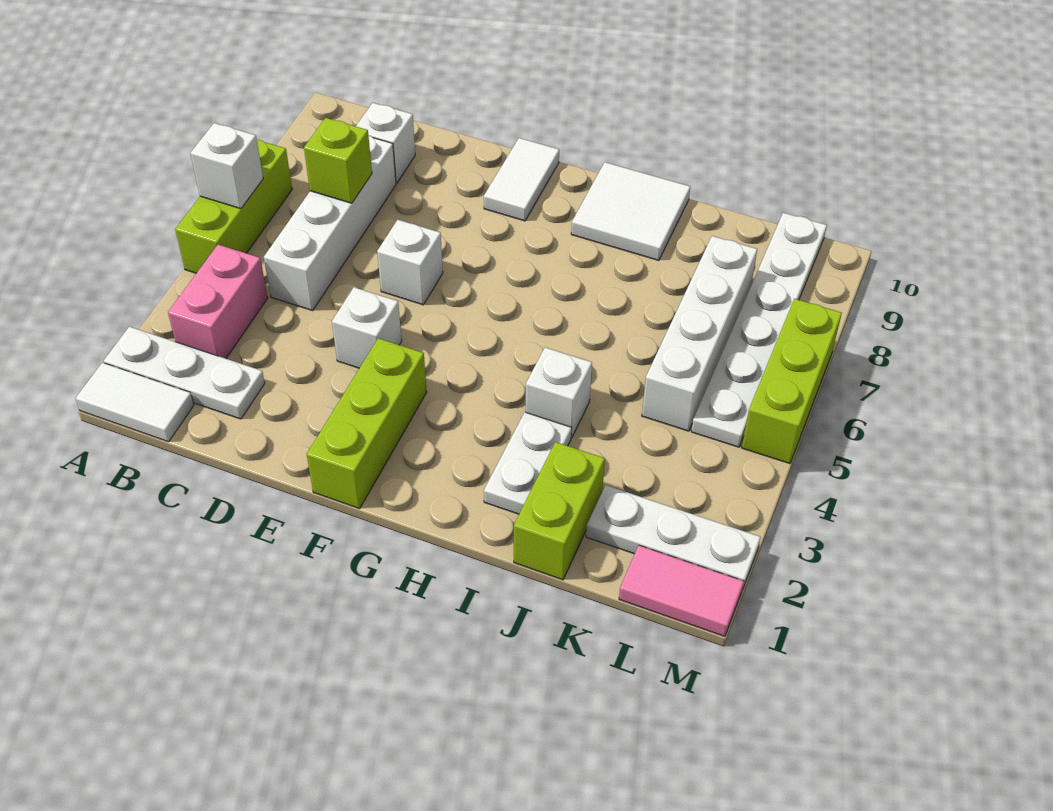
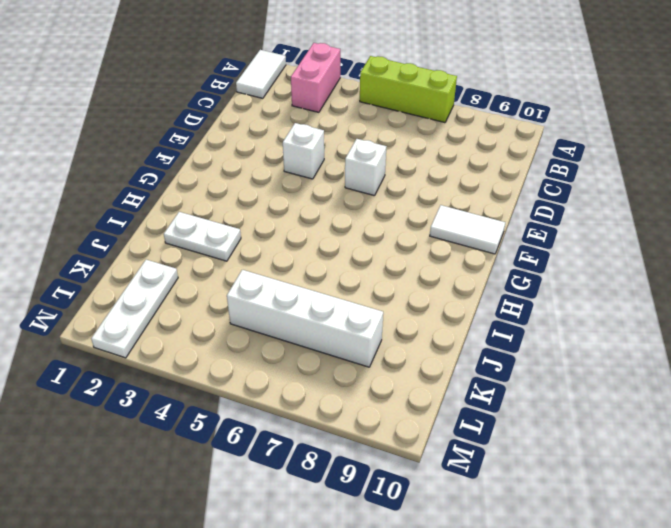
pink brick A3:B3 level 1 -> pink brick B3:B4 level 1
none -> white plate A2:C2 level 1
none -> white brick C5:C8 level 1
none -> white brick C9 level 1

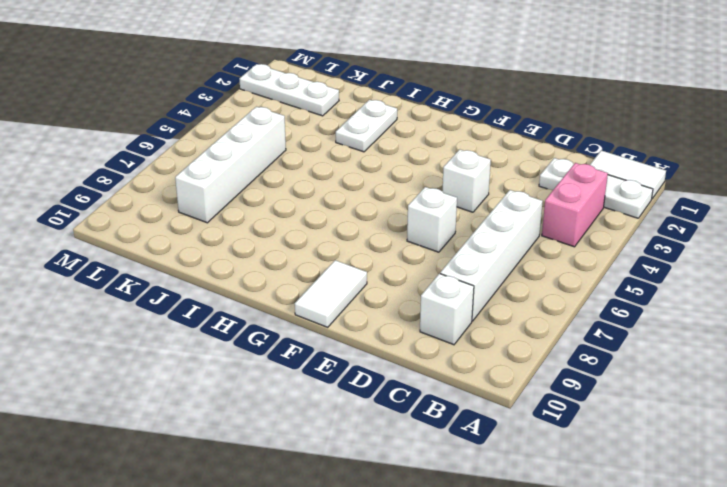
none -> lime brick A5:A7 level 1
none -> lime brick F1:F3 level 1
none -> white tile H9:I10 level 1

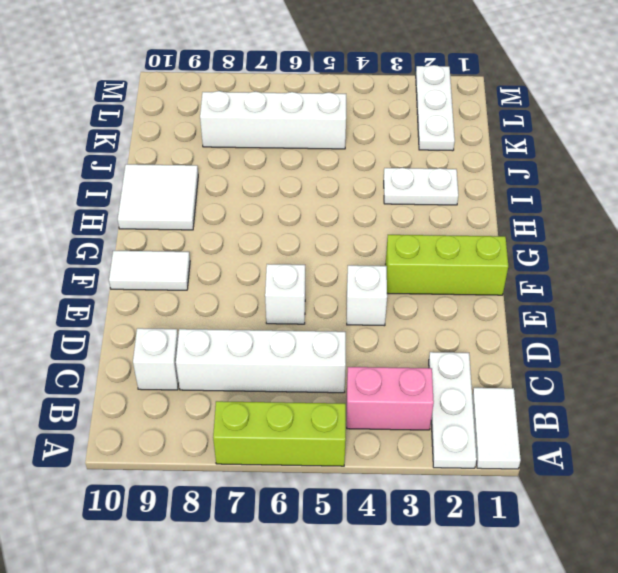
none -> white brick I4 level 1
none -> lime brick J1:J2 level 1
none -> pink tile L1:M1 level 1

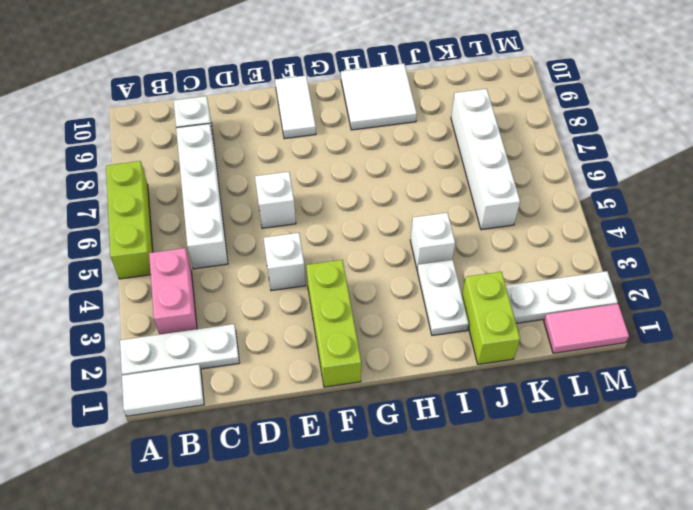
none -> white plate L5:L10 level 1
none -> lime brick M5:M7 level 1
none -> white brick A6 level 2

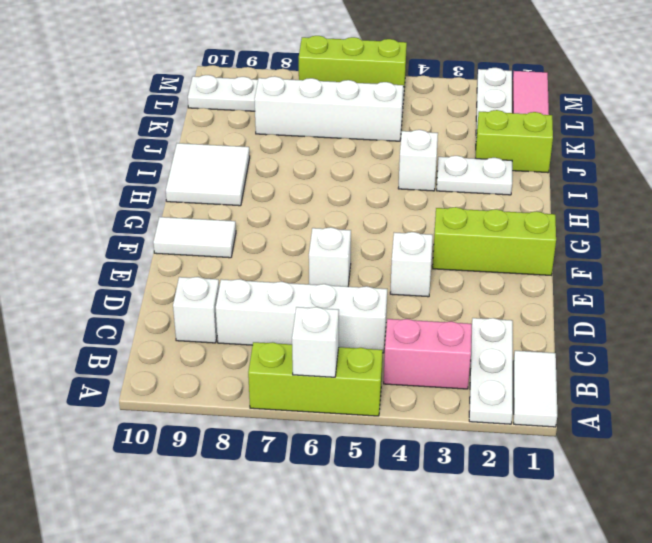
none -> lime brick C7 level 2

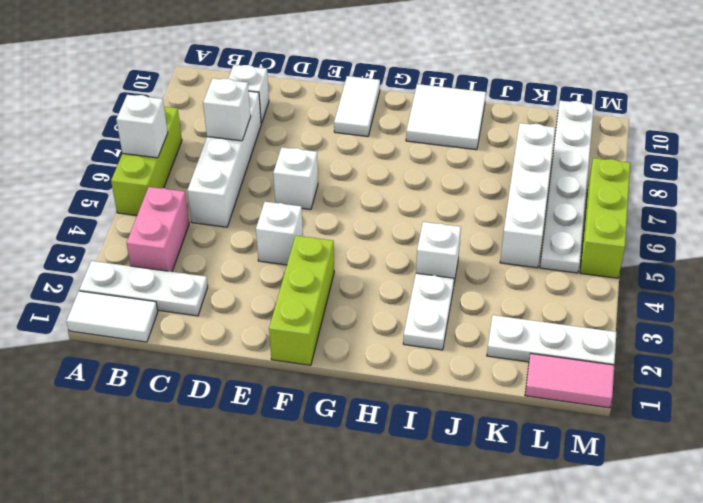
white brick C7 level 2 -> lime brick C7 level 2
none -> lime brick J1:J2 level 1

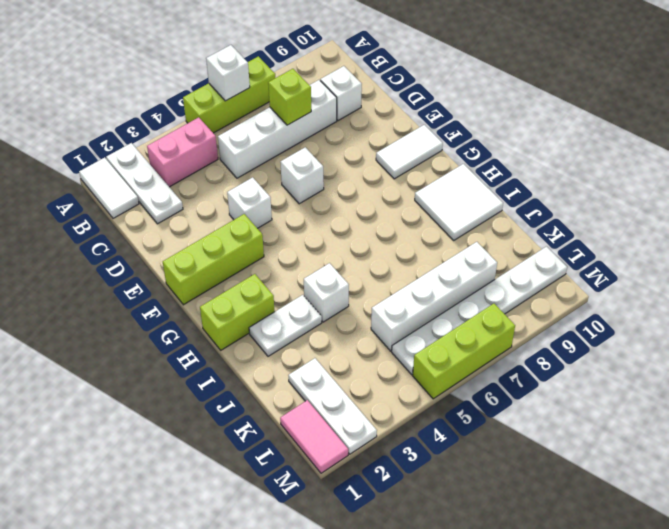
lime brick H1:H2 level 1 -> lime brick J1:J2 level 1

